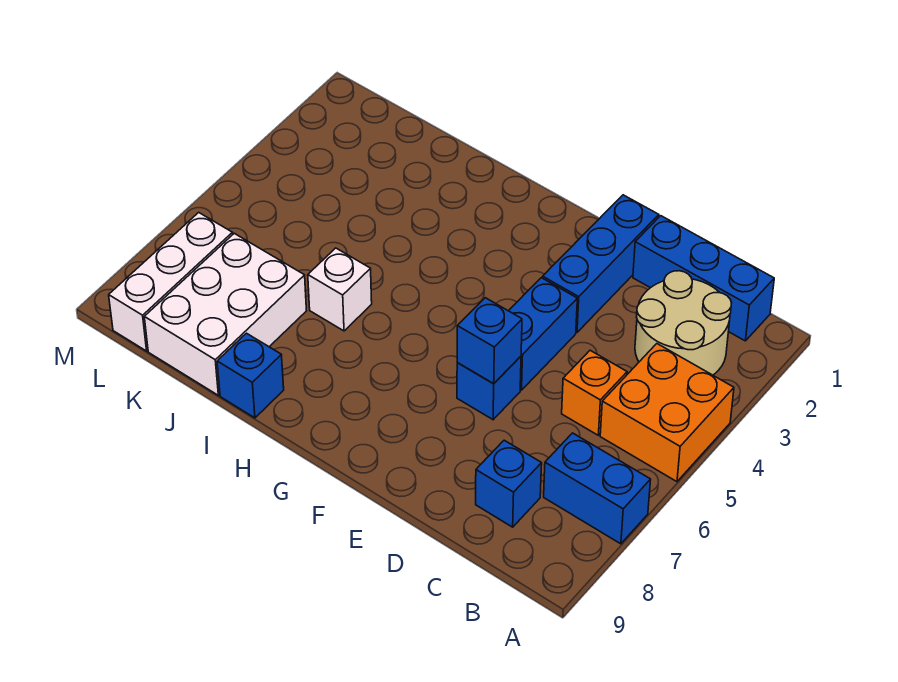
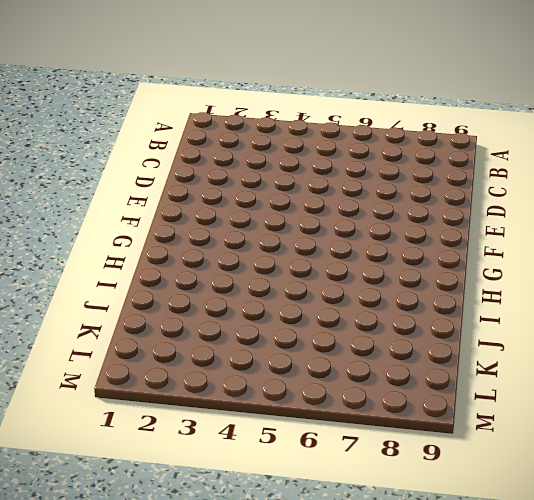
none -> orange brick A4:B5 level 1
none -> blue brick A7:B7 level 1
none -> blue brick B1:D1 level 1

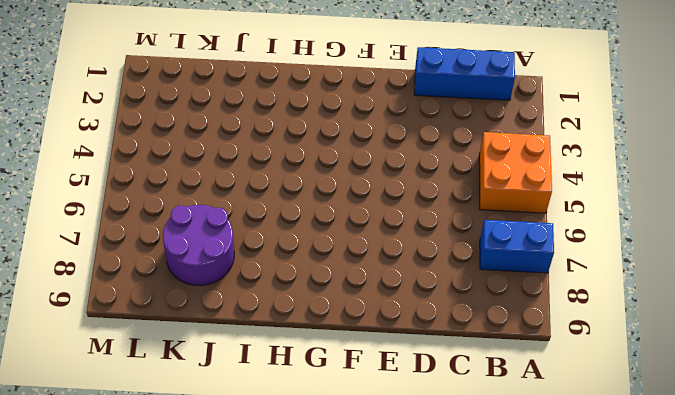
purple round brick J7:K8 level 1 -> white brick J7:K9 level 1
none -> tan round brick B2:C3 level 1
none -> orange brick C5 level 1
none -> blue brick C8 level 1

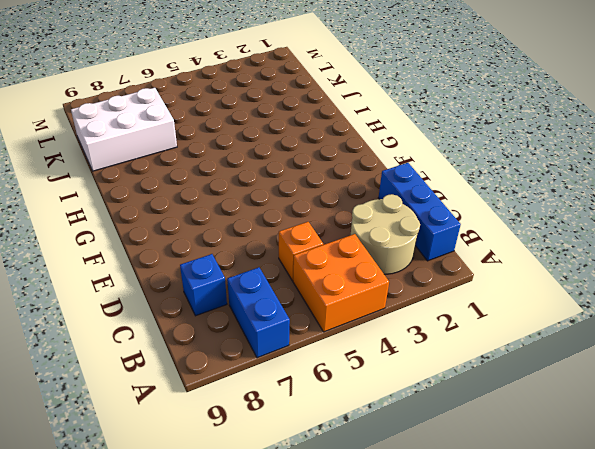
none -> blue brick E1:E3 level 1
none -> blue brick E4:E5 level 1
none -> blue brick E6 level 1

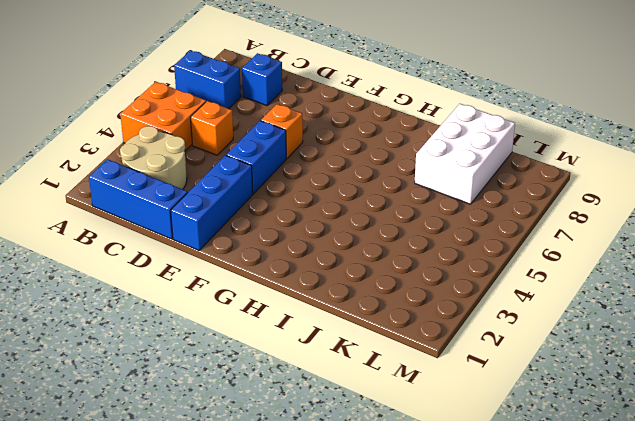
orange brick E6 level 1 -> blue brick E6 level 1
none -> white brick I6 level 1
none -> blue brick I9 level 1
none -> white brick L7:L9 level 1

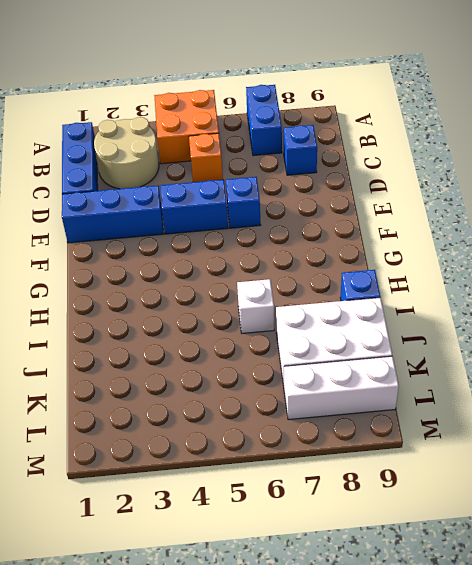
none -> blue brick E6 level 2

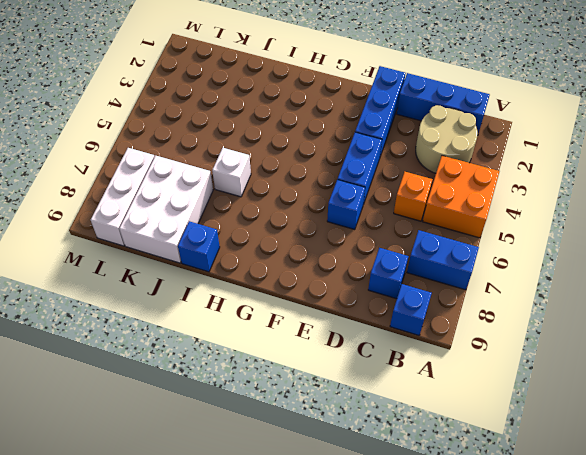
blue brick B9 level 1 -> blue brick E6 level 2

